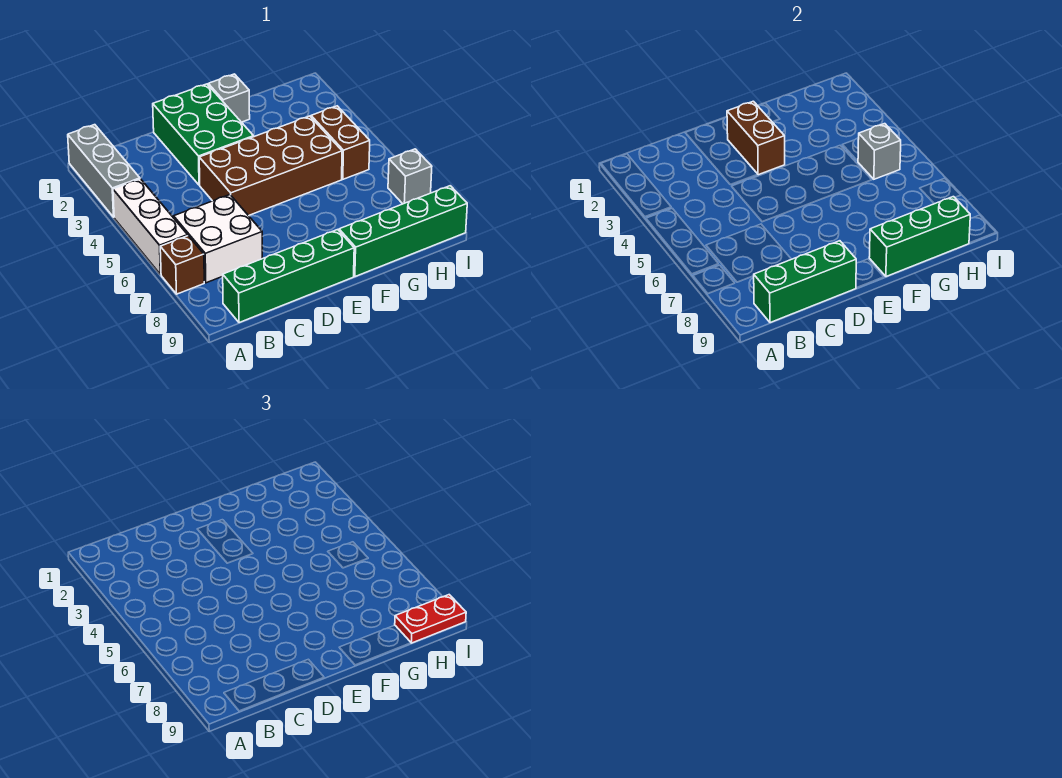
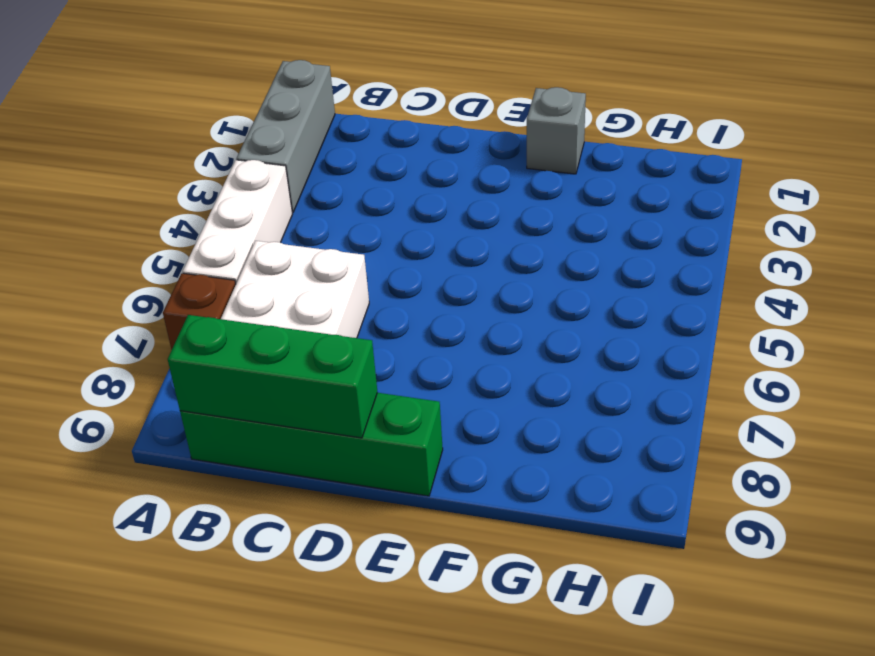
none -> green brick D1:E3 level 1
none -> brown brick D4:G5 level 1
none -> green brick F9:I9 level 1

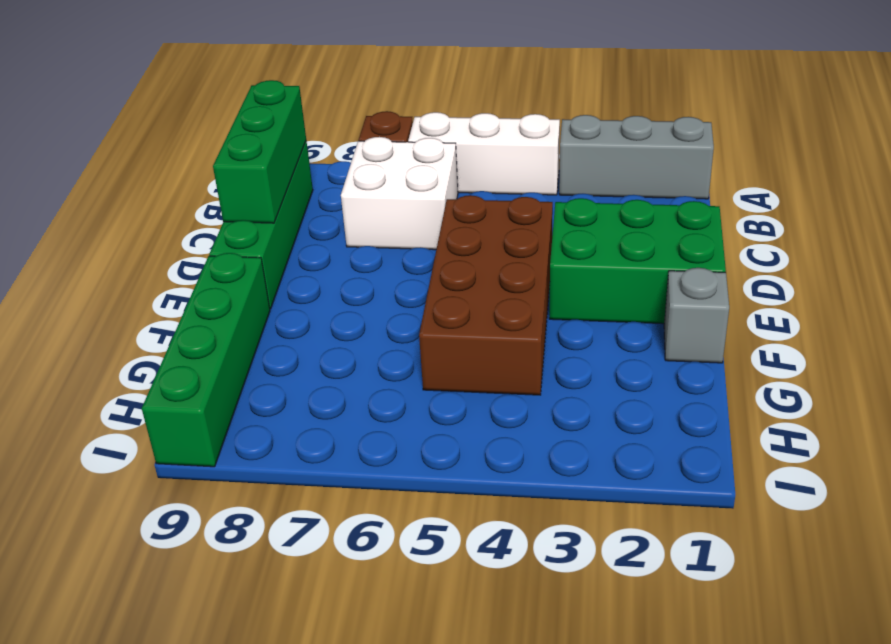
none -> brown brick H4:H5 level 1
none -> grey brick I7 level 1
none -> brown brick E2:E3 level 2

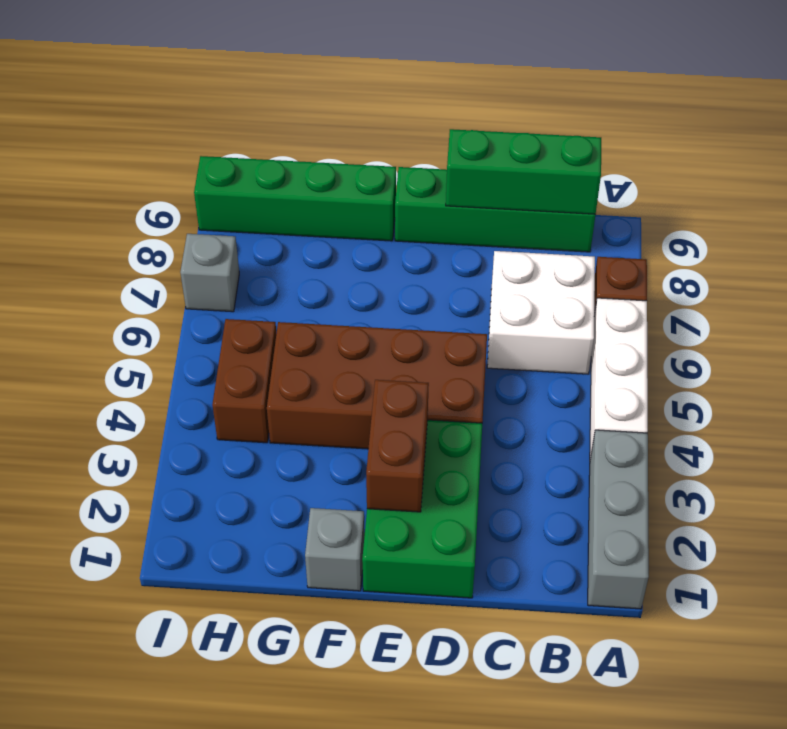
none -> green brick F9:H9 level 2
none -> grey brick H5 level 2
none -> red plate H9:I9 level 3

